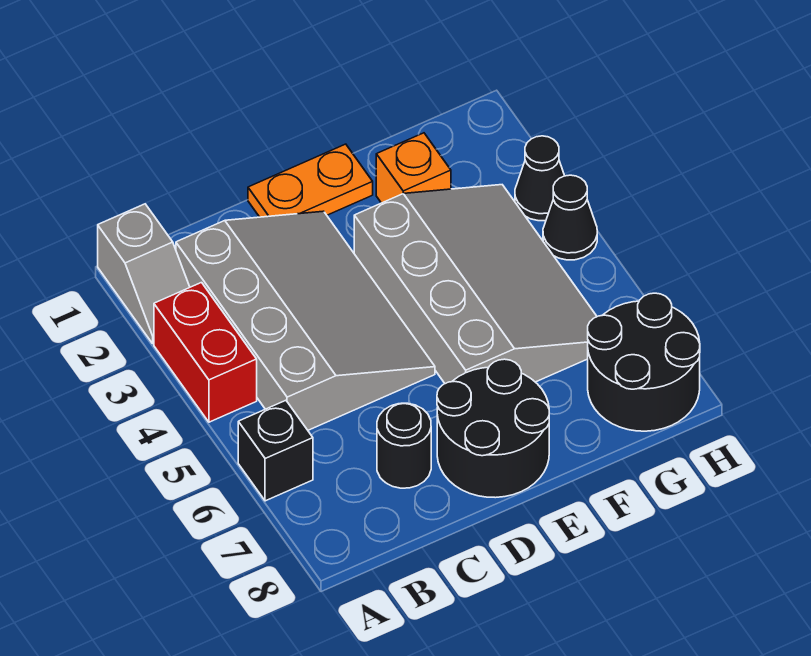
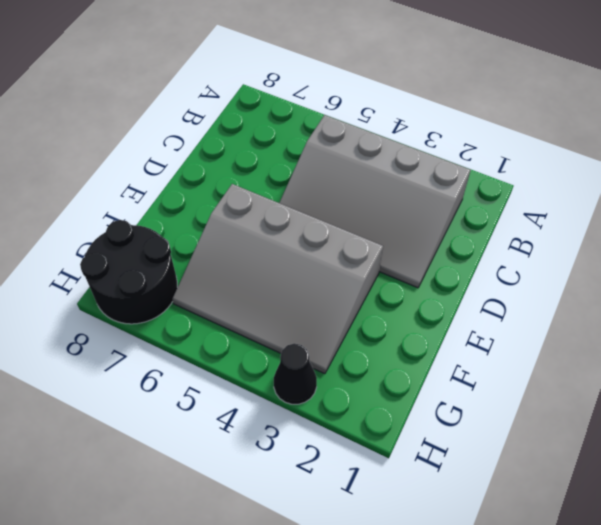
none -> grey slope A1:A2 level 1 top 1
none -> red brick A3:A4 level 1
none -> black brick A6 level 1

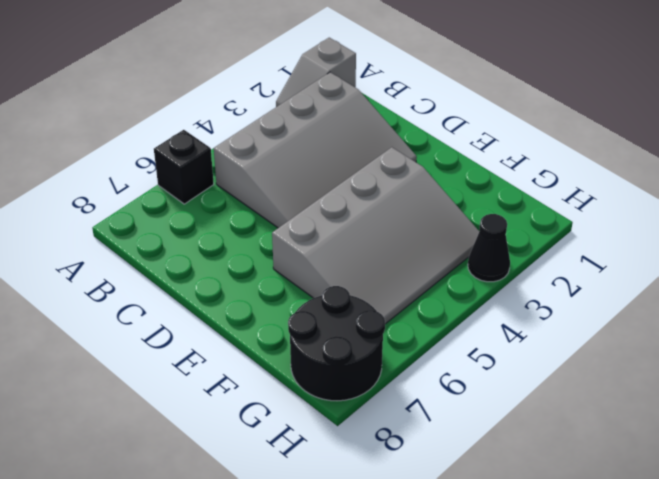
none -> red brick A3:A4 level 1
none -> black round brick C7 level 1
none -> orange plate D1:E1 level 1

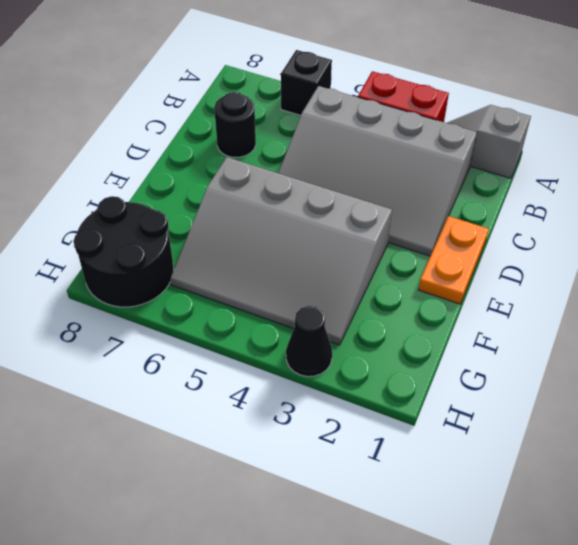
none -> black round brick D7:E8 level 1
none -> orange brick F2 level 1
none -> black cone H4 level 1

